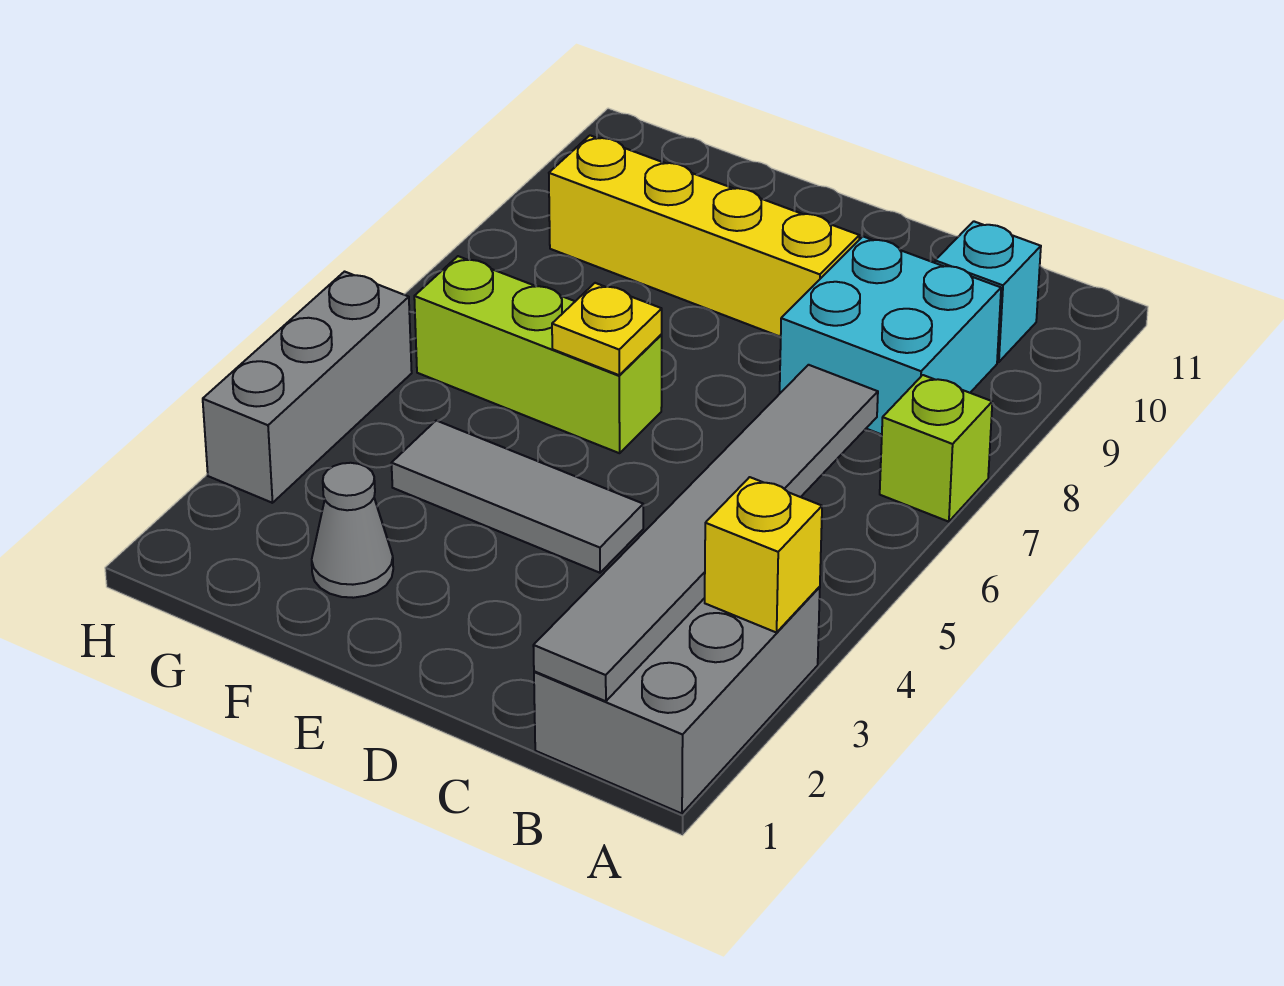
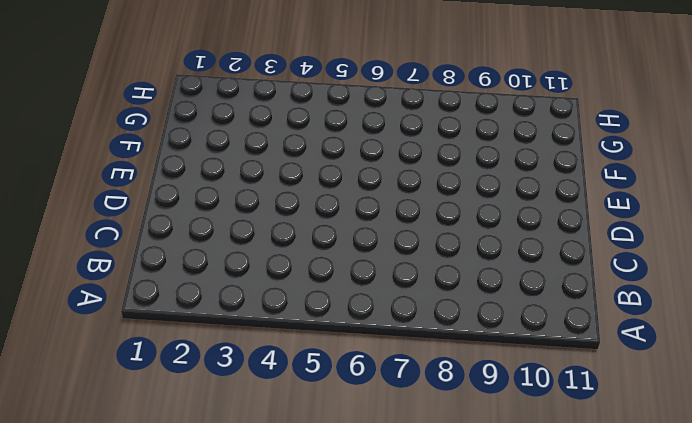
none -> grey brick A1:B3 level 1
none -> lime brick A7 level 1
none -> cyan brick B8:C9 level 1

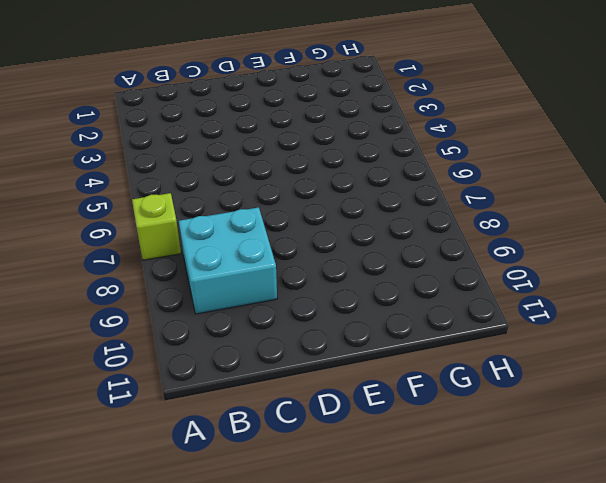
none -> grey brick A1:B3 level 1
none -> cyan brick B10 level 1
none -> grey tile D4:F4 level 1

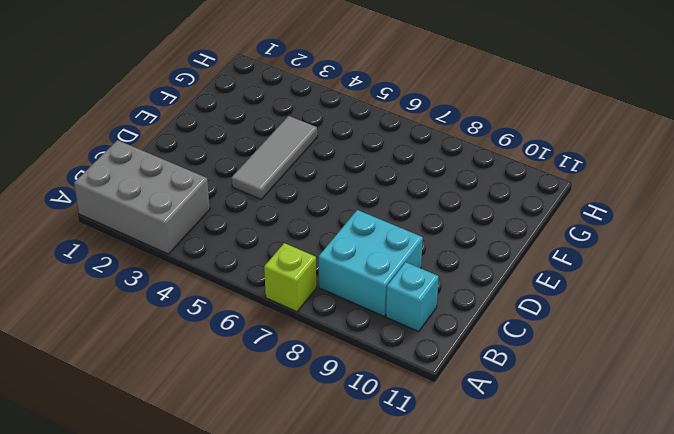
none -> yellow brick D9:G9 level 1
none -> lime brick E6:G6 level 1
none -> grey cone F2 level 1

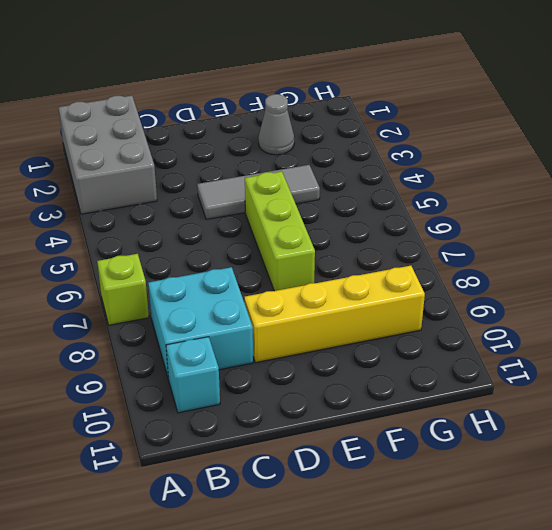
lime brick E5:E7 level 1 -> lime brick E6:G6 level 1
none -> grey brick H3:H5 level 1
none -> yellow brick A3 level 2
none -> grey tile B1:B6 level 2

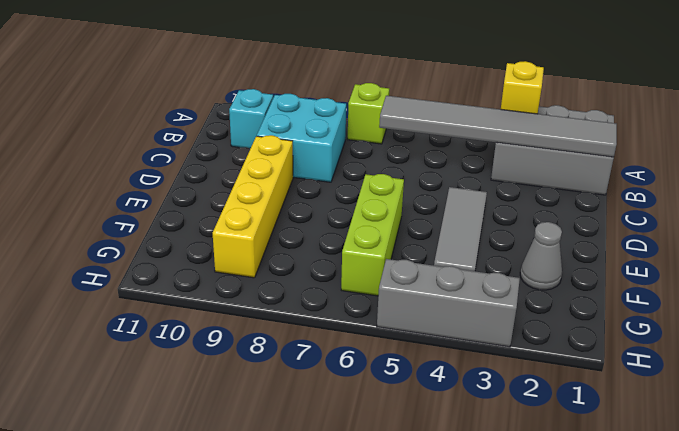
none -> yellow plate E6 level 2

